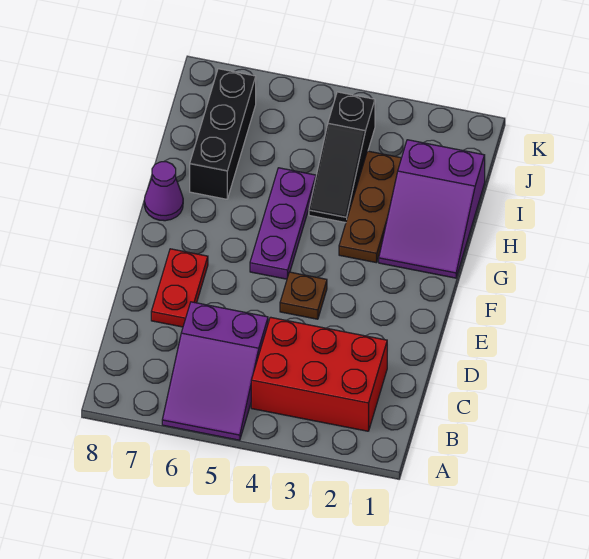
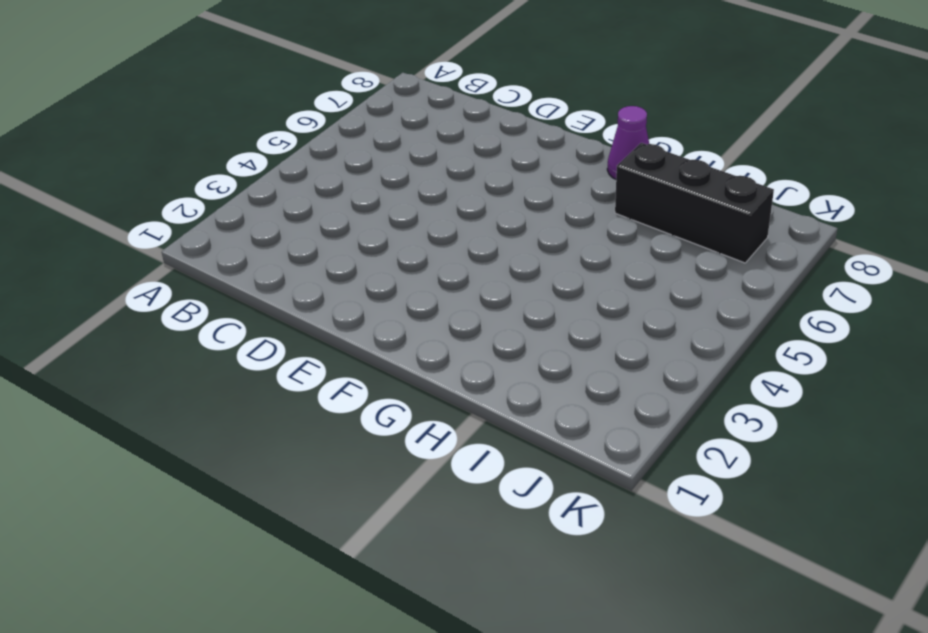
none -> purple slope A5:C6 level 1 top C
none -> red brick B2:C4 level 1

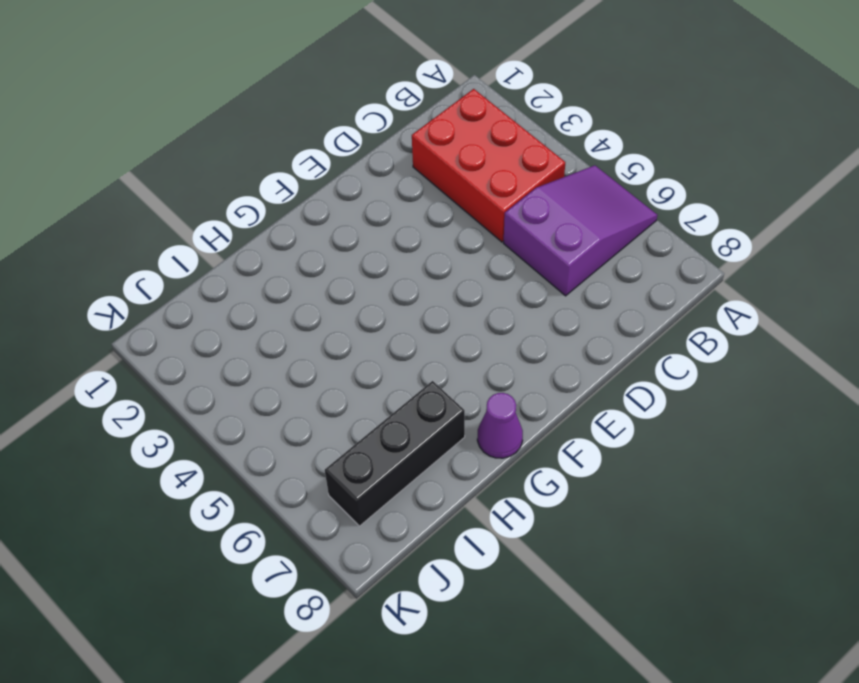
none -> red plate D7:E7 level 1
none -> brown plate E4 level 1

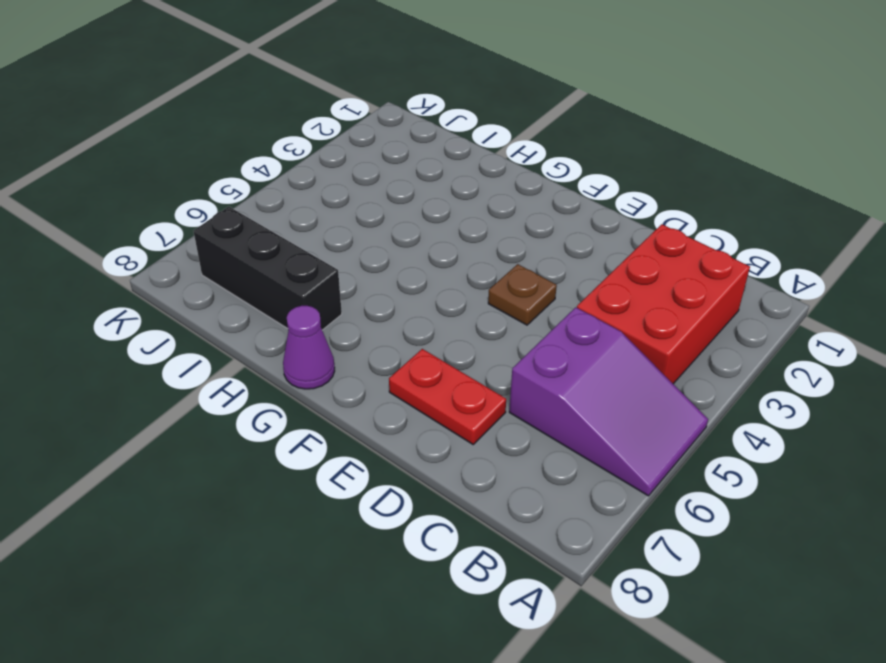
none -> purple plate F5:H5 level 1
none -> purple slope G1:I2 level 1 top I

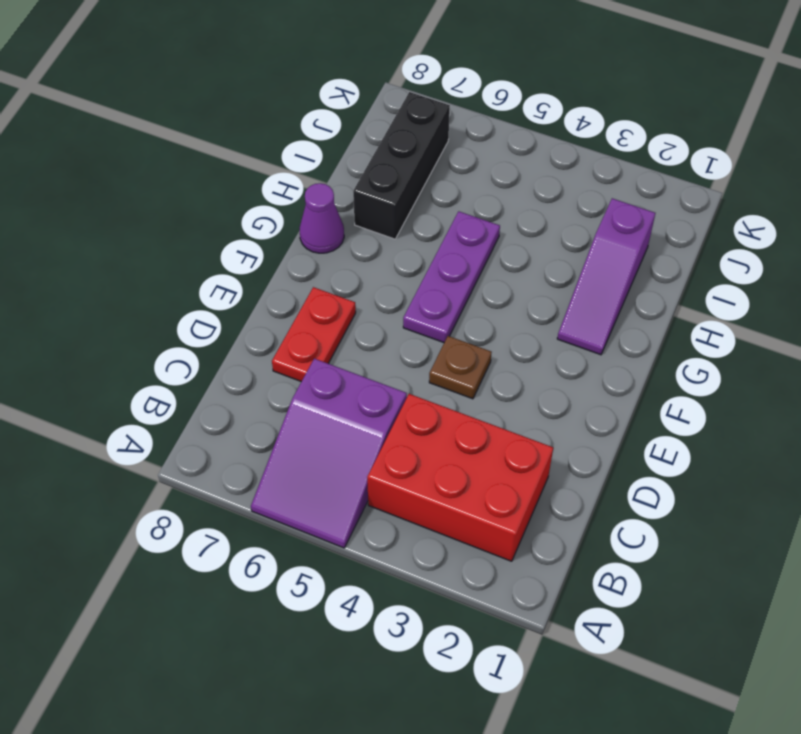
purple slope G2:I2 level 1 top I -> purple slope G1:I2 level 1 top I
none -> brown plate G3:I3 level 1
none -> black slope H4:J4 level 1 top J

